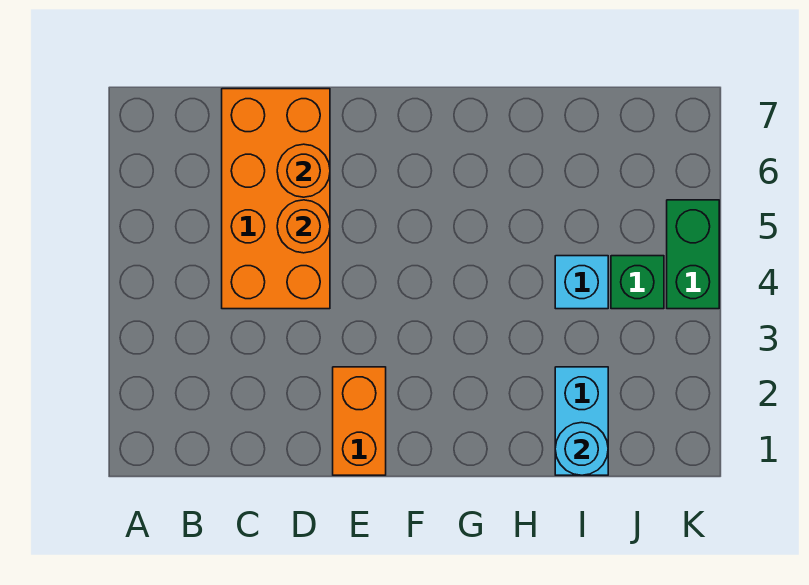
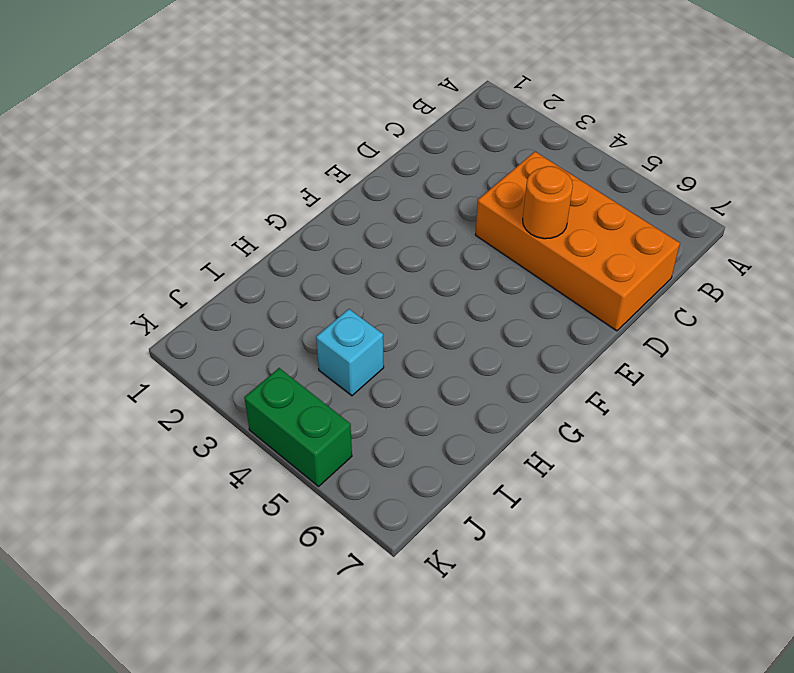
none -> orange brick E1:E2 level 1
none -> cyan brick I1:I2 level 1

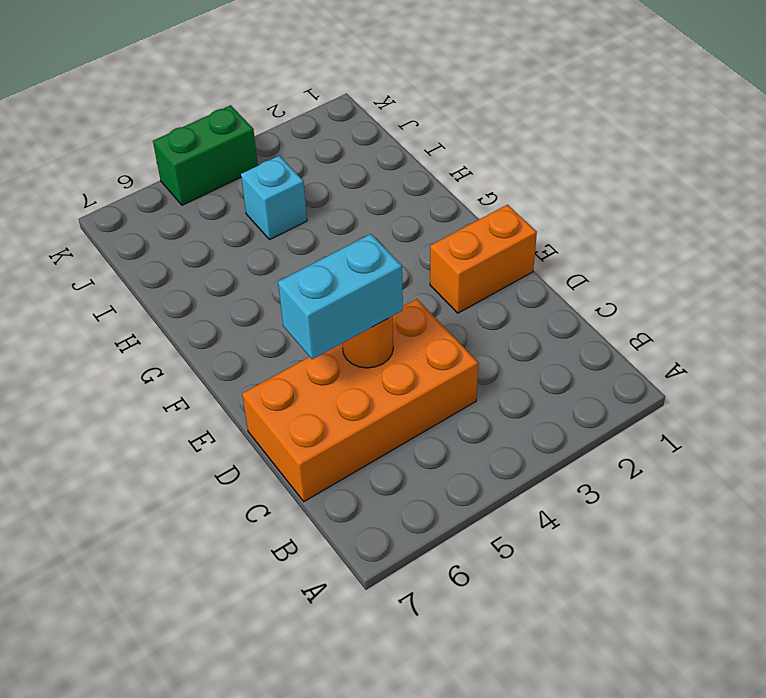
cyan brick D5:D6 level 3 -> cyan brick I1:I2 level 1
none -> green brick J4 level 1
none -> orange round brick D6 level 2

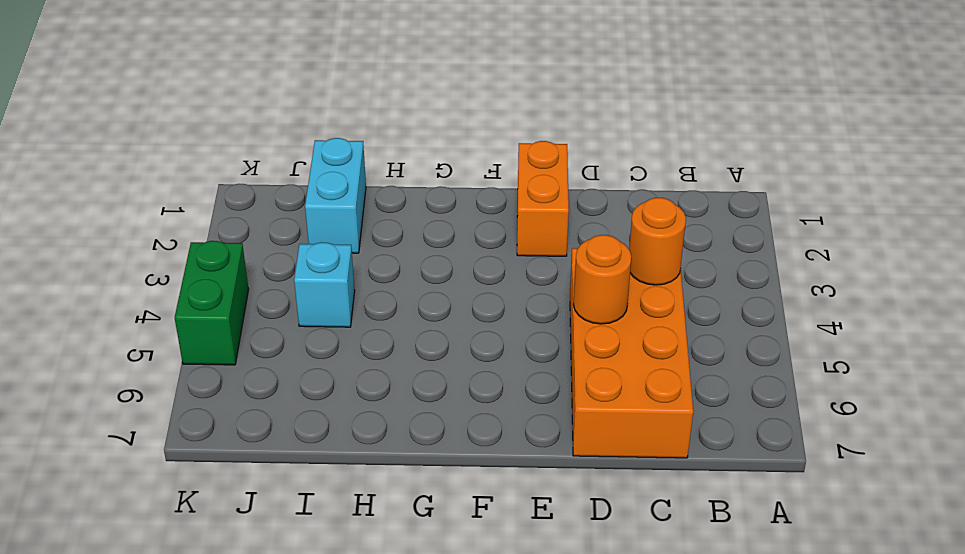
orange round brick C4 level 2 -> orange round brick D6 level 2
none -> green brick J4 level 1
none -> cyan round brick I1 level 2

